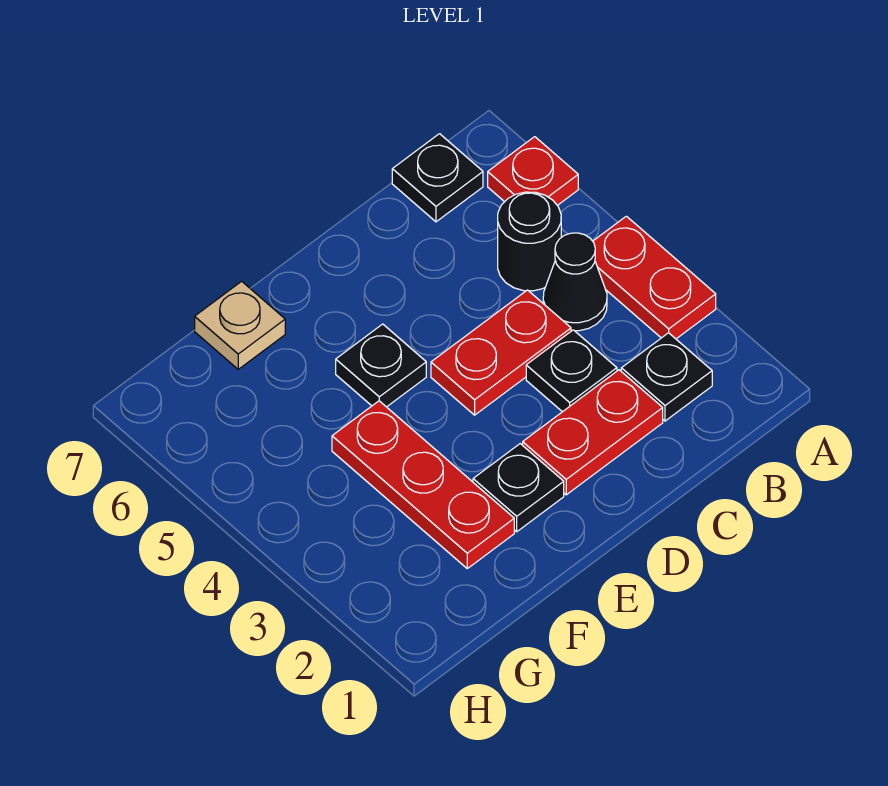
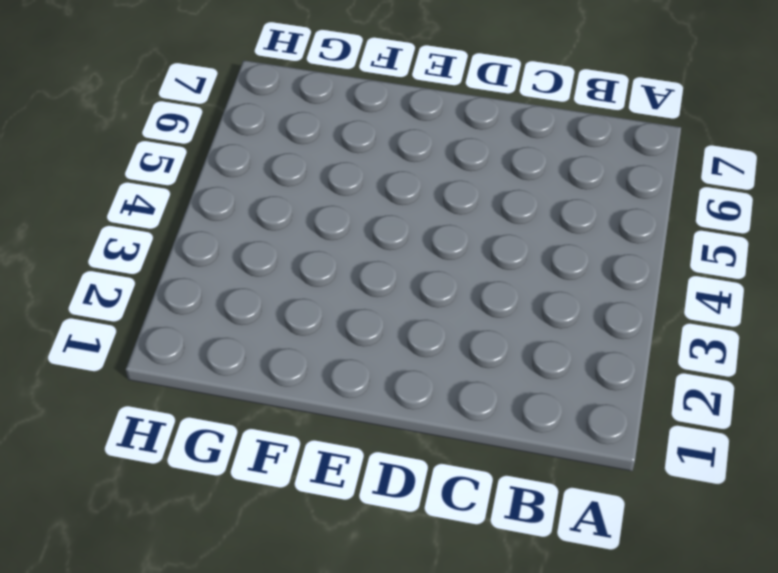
none -> red plate A3:A4 level 1
none -> red plate A6 level 1
none -> black plate B2 level 1

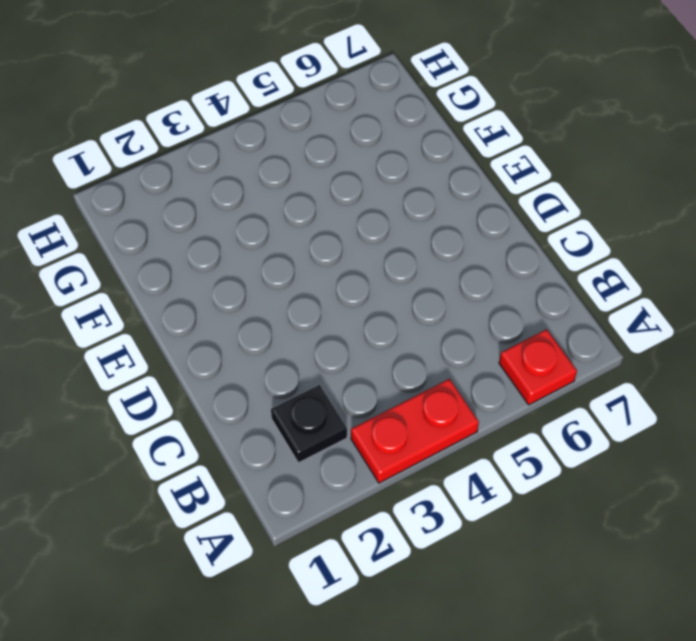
none -> black cone B4 level 1
none -> black round brick B5 level 1
none -> black plate B7 level 1

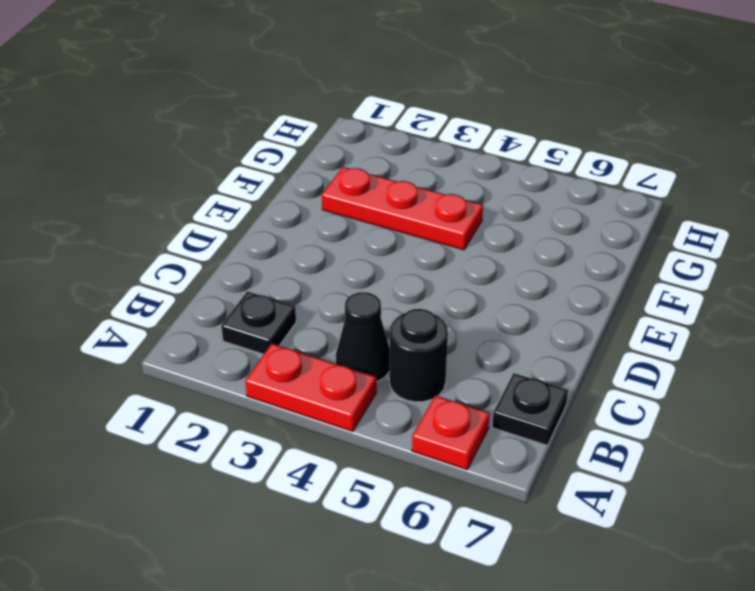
none -> red plate C2:D2 level 1
none -> black plate C3 level 1
none -> red plate C4:D4 level 1

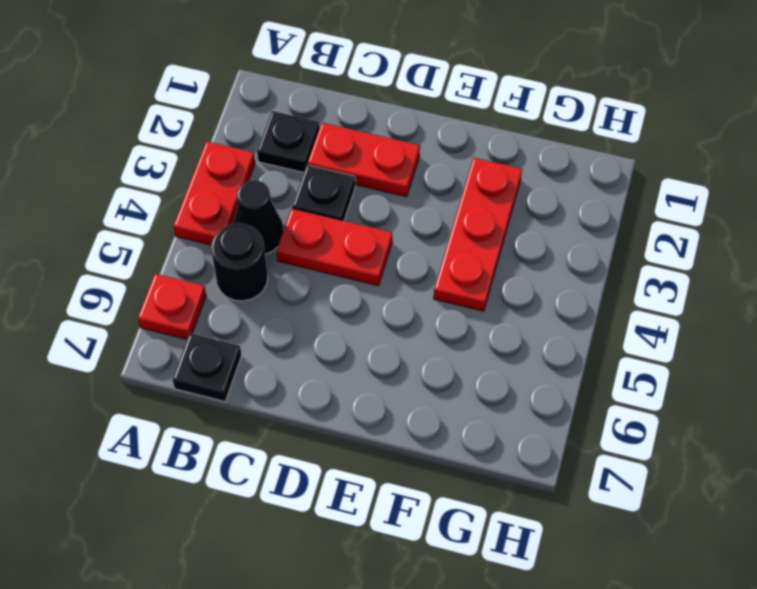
none -> black plate E2 level 1
none -> black plate E5 level 1
none -> tan plate F7 level 1

